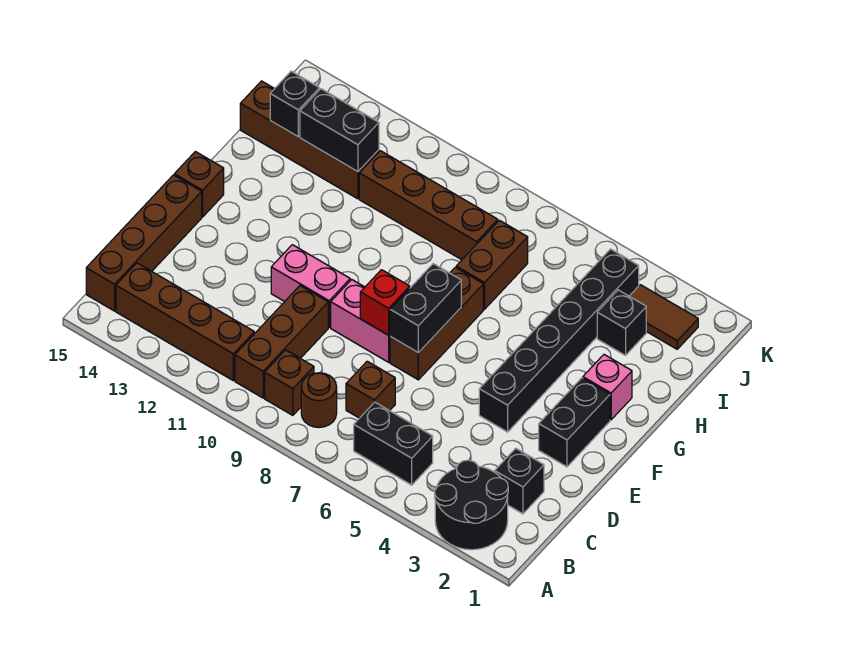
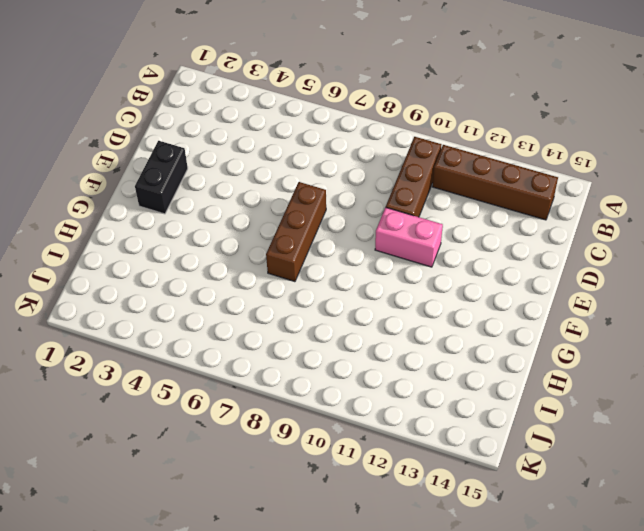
none -> black round brick A2:B3 level 1
none -> black brick B5:B6 level 1
none -> brown round brick B8 level 1

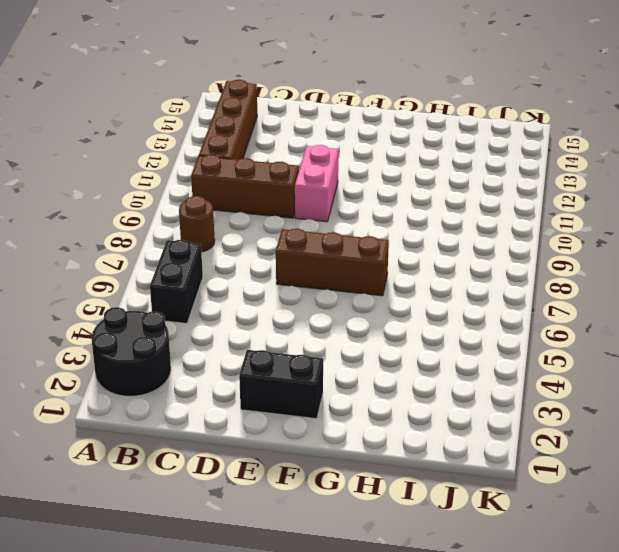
none -> brown brick B9 level 1
none -> brown brick B15:E15 level 1
none -> black brick C2 level 1

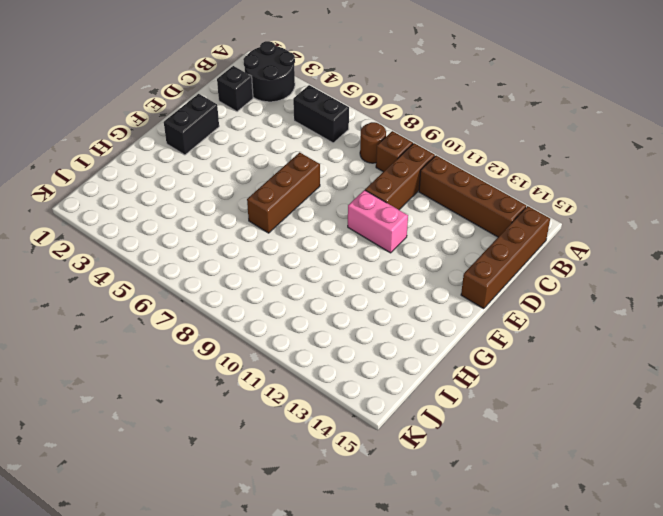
none -> brown brick C7 level 1
none -> black brick E4:J4 level 1
none -> pink brick E8:E9 level 1

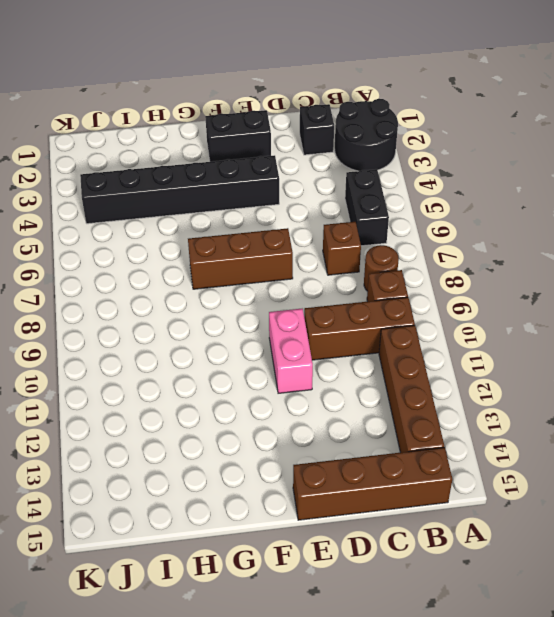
none -> pink brick E8:E9 level 1
none -> brown brick F15 level 1
none -> pink brick G2 level 1

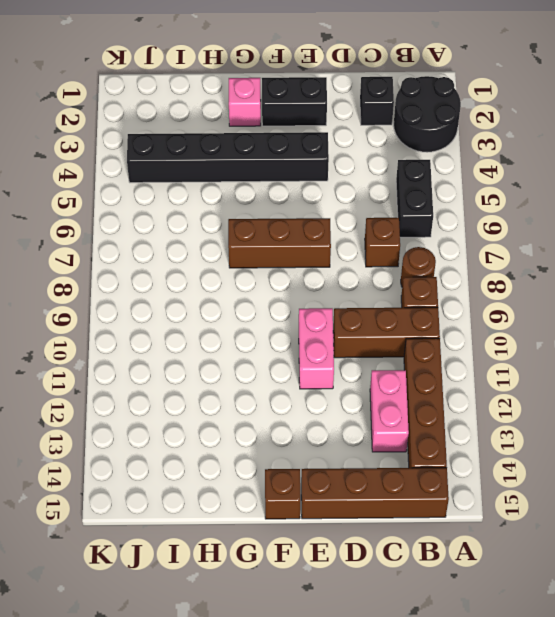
pink brick C12:C13 level 1 -> pink brick E8:E9 level 1
none -> brown brick H7:I7 level 1
none -> black brick I3 level 1
none -> brown brick I8:I11 level 1

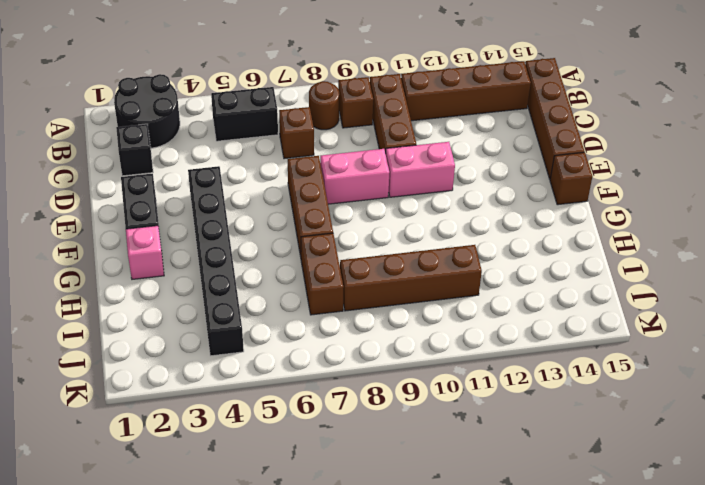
none -> black brick I3 level 1
none -> brown brick I12:I15 level 1
none -> brown tile J2:J3 level 1

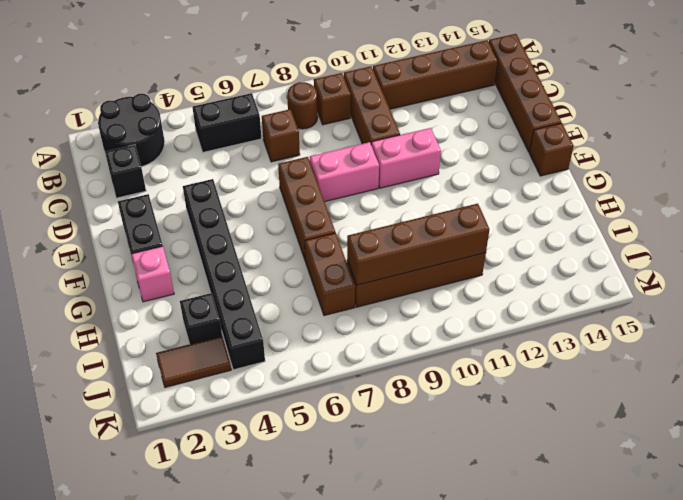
brown brick I8:I11 level 2 -> brown brick I12:I15 level 1
none -> black brick E7:F7 level 2
none -> red brick E8 level 2
none -> black brick I12:I13 level 2

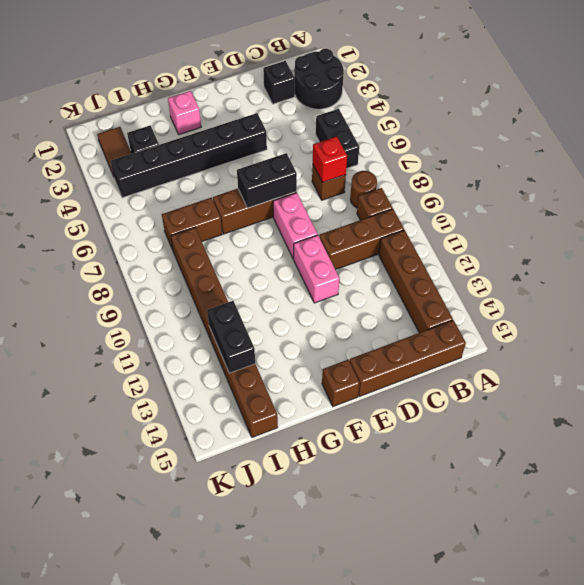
red brick C7 level 2 -> red brick E8 level 2
none -> black brick E2:F2 level 1
none -> black brick I14 level 2

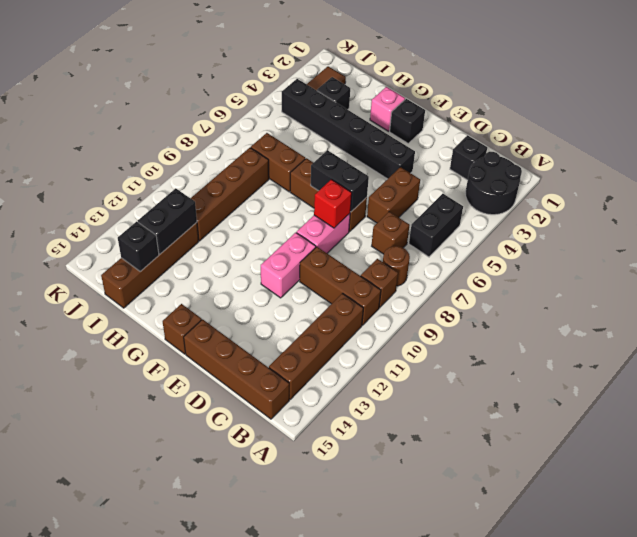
brown brick D5:D6 level 1 -> none
black brick F2 level 1 -> black brick E2:F2 level 1

